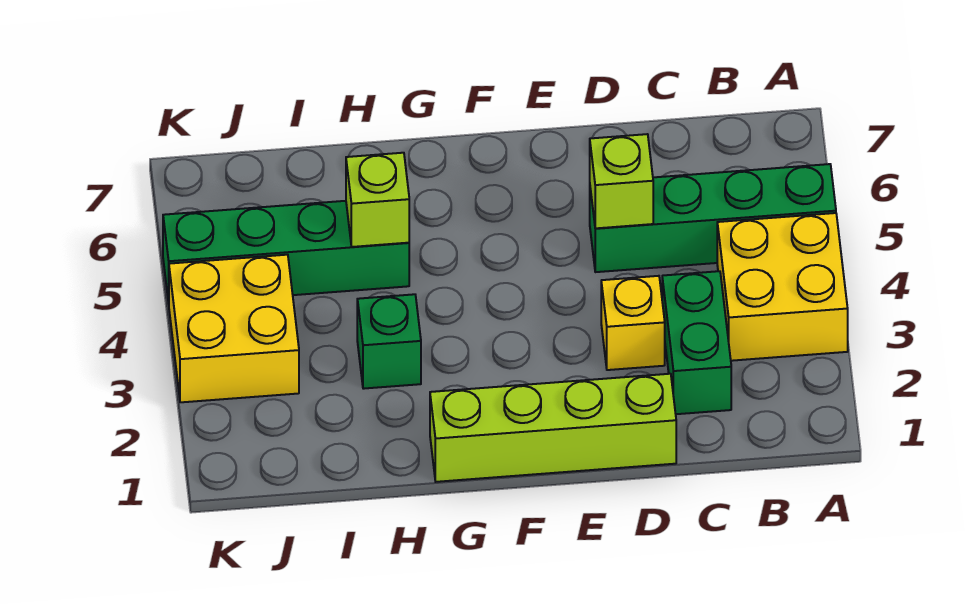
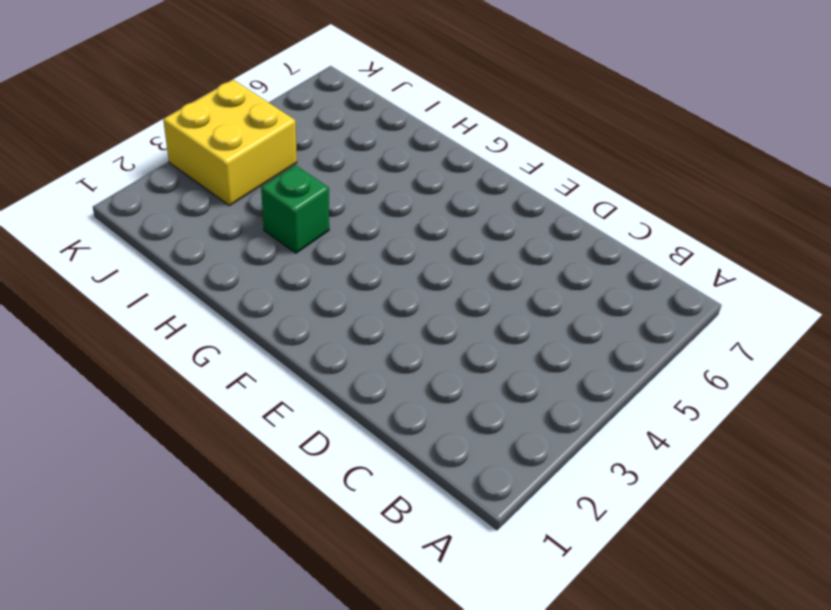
none -> yellow brick A3:B4 level 1
none -> green brick A5:D5 level 1

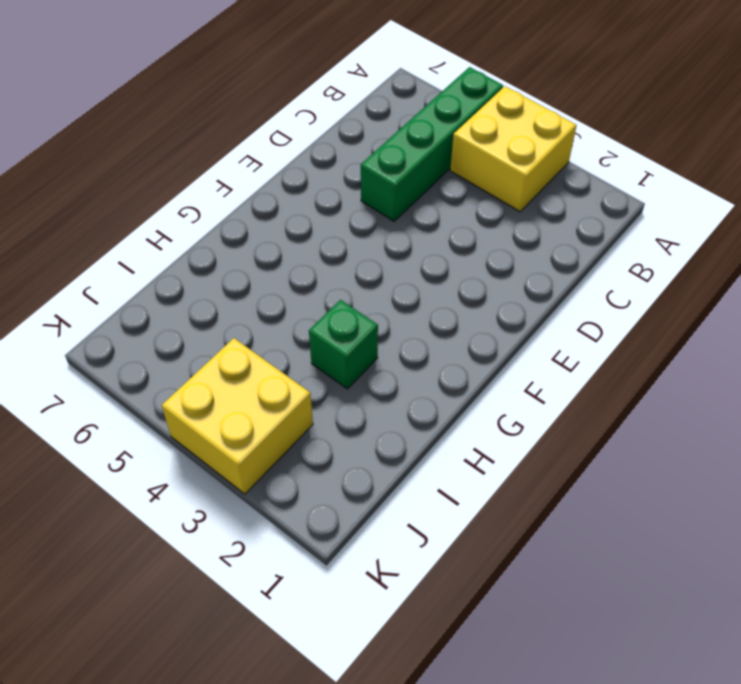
none -> green brick C2:C3 level 1
none -> lime brick D1:G1 level 1

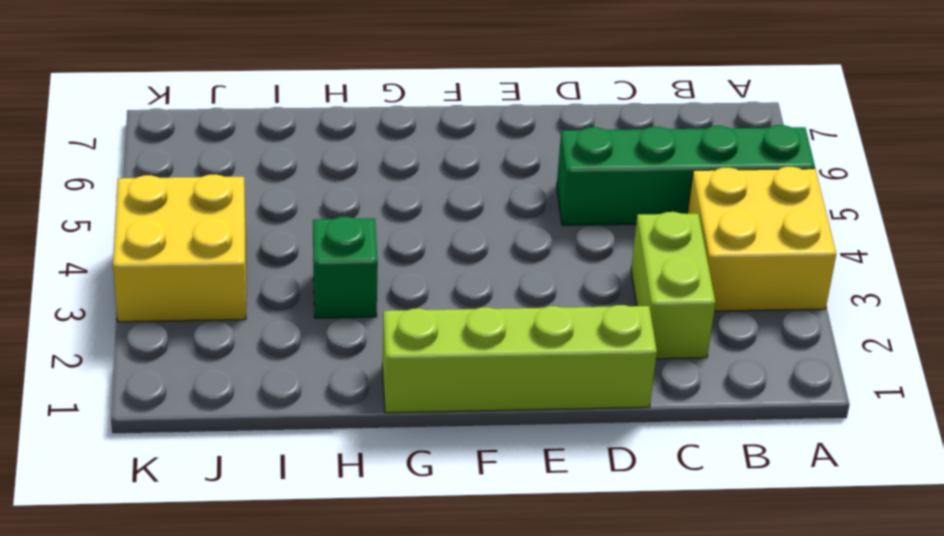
lime brick C2:C3 level 1 -> green brick C2:C3 level 1
none -> yellow brick D3 level 1
none -> green brick H5:K5 level 1

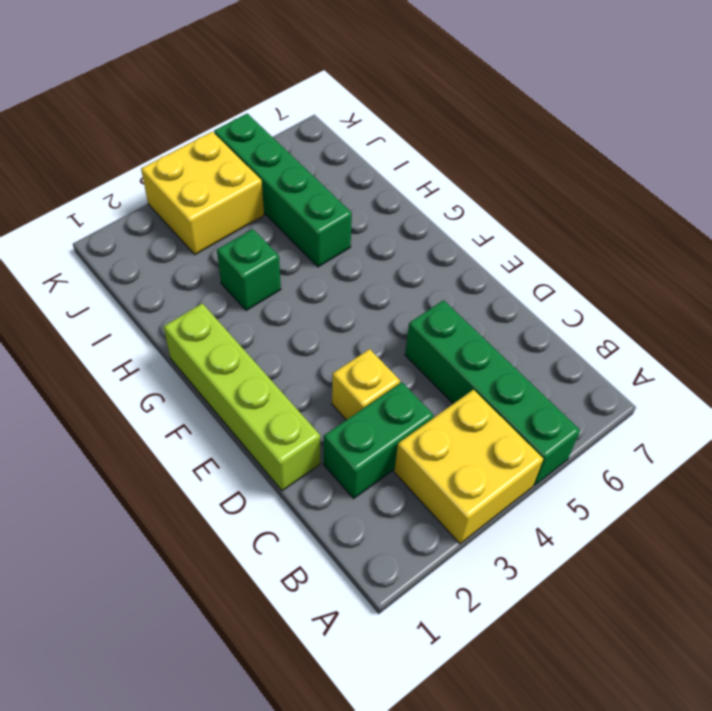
none -> lime brick D5 level 2
none -> lime brick H5 level 2

